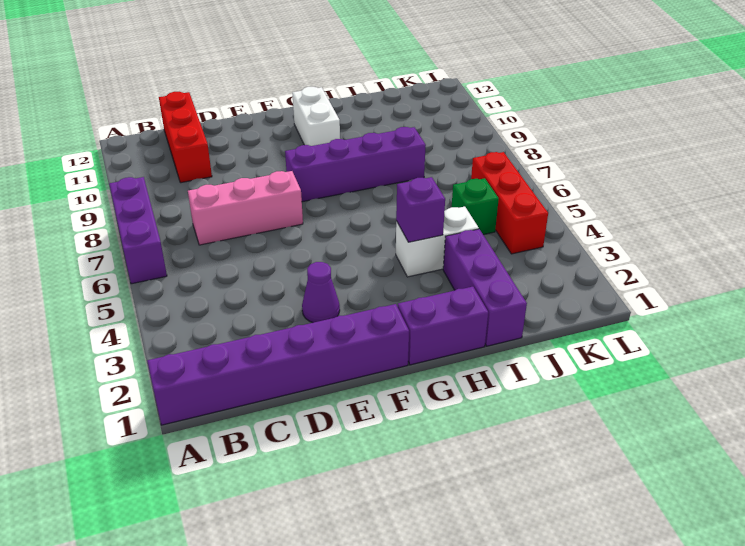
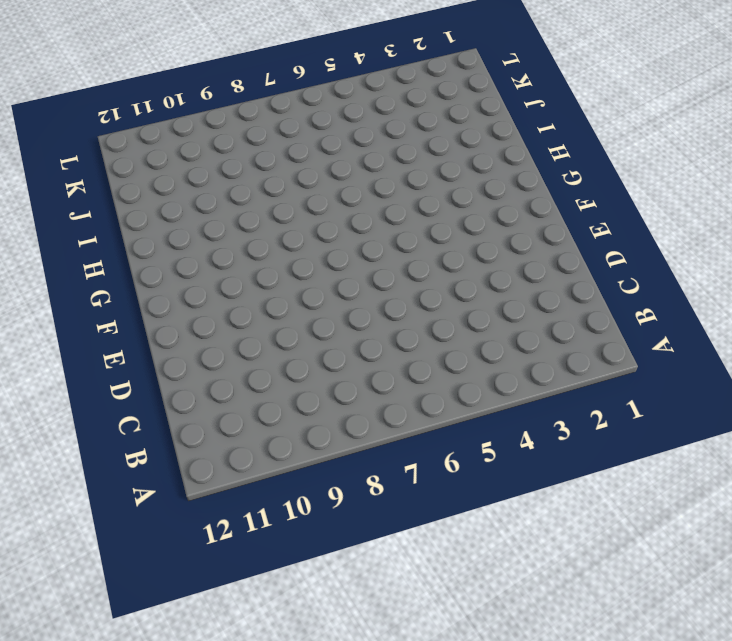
none -> purple brick A1:F1 level 1
none -> purple brick A6:A8 level 1
none -> pink brick C7:E7 level 1

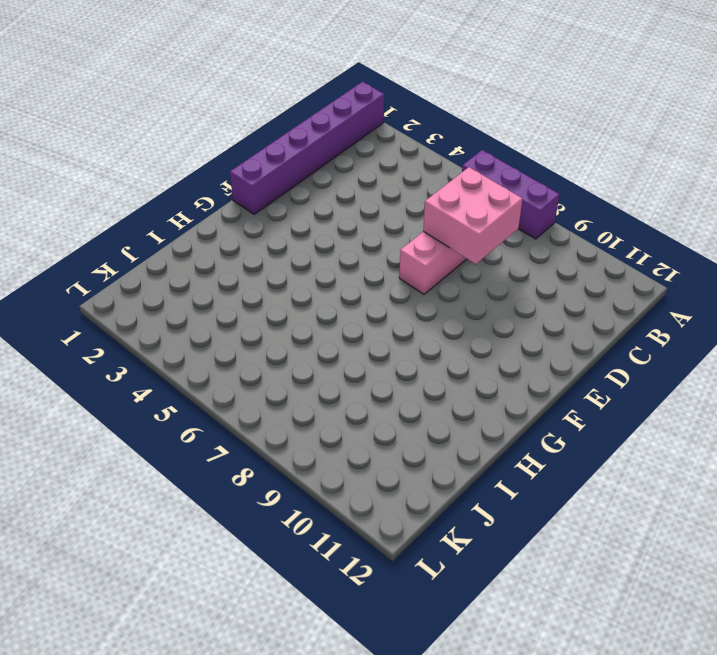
pink brick C7:D8 level 2 -> none
none -> red brick C10:C12 level 1
none -> purple cone E3 level 1
none -> purple brick F8:I8 level 1

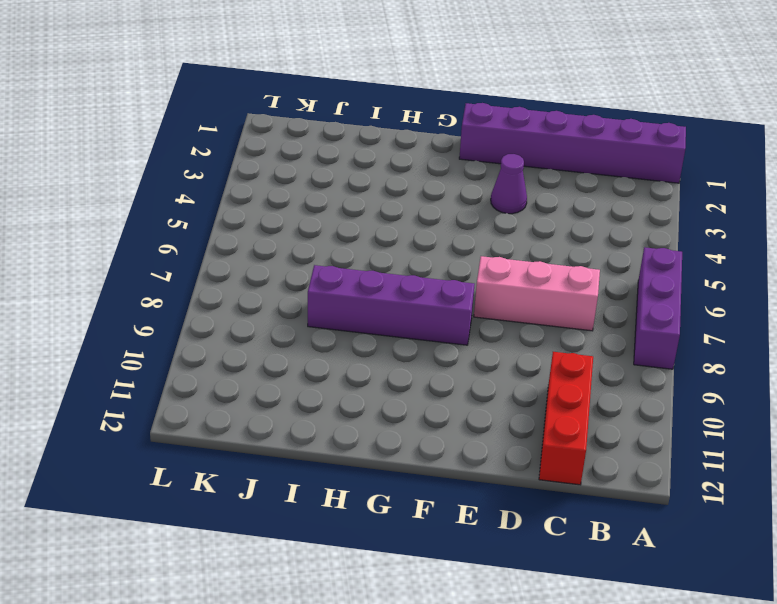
none -> purple brick G1:H1 level 1
none -> white brick G10:G11 level 1
none -> white brick H4:I4 level 1

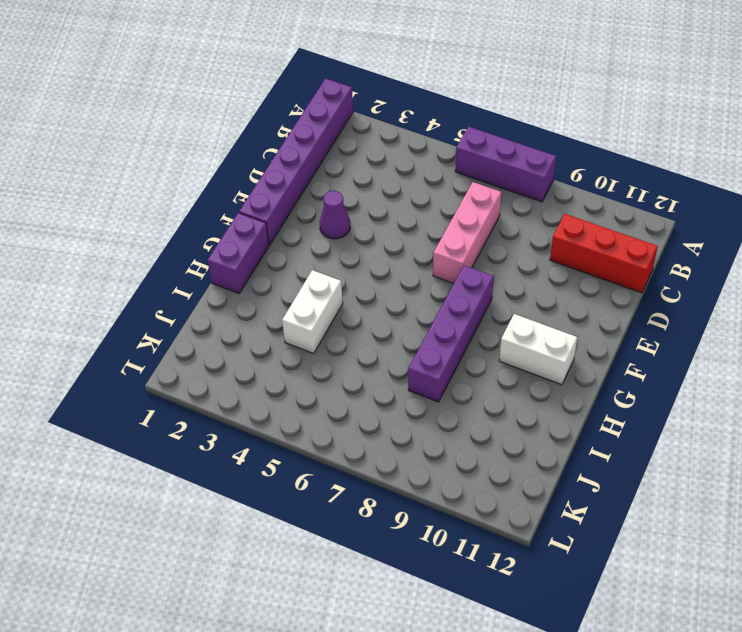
none -> purple brick I1:I3 level 1
none -> green brick J5 level 1
none -> red brick K4:K6 level 1

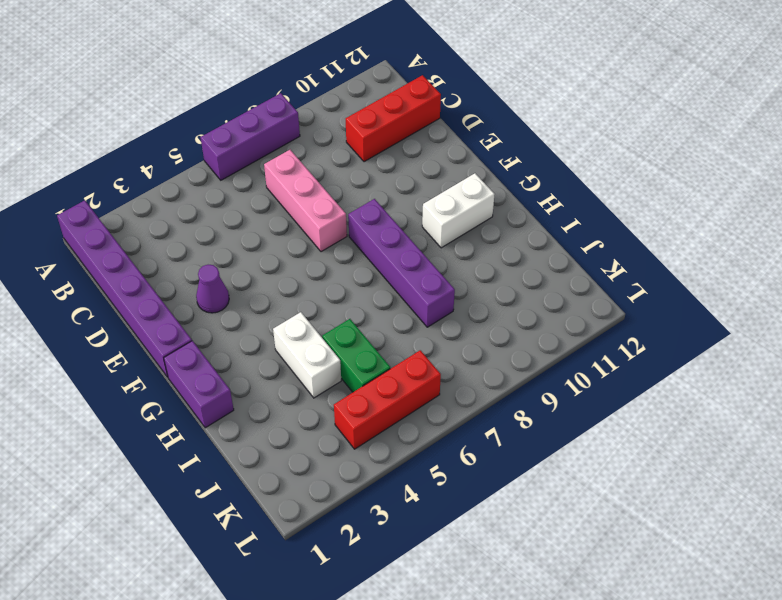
green brick I5:J5 level 1 -> green brick J5 level 1
none -> purple brick I1:I3 level 1
none -> purple brick H4 level 2

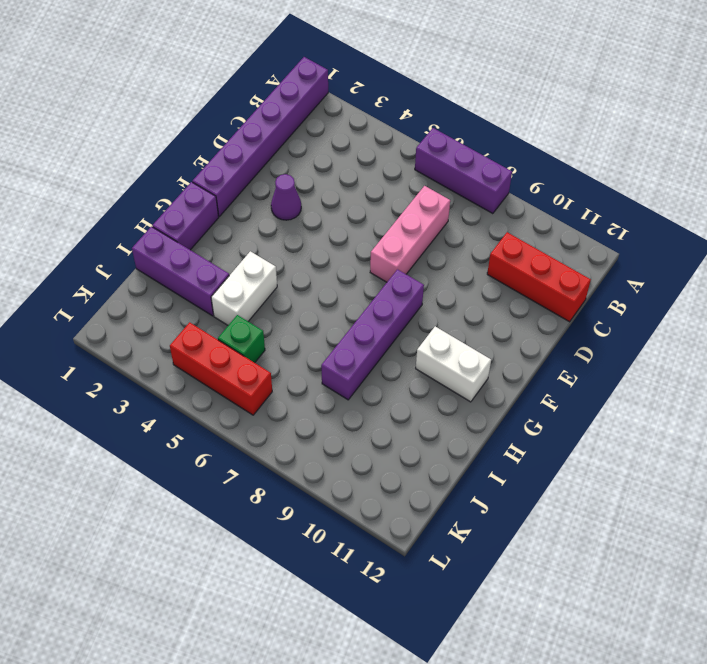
none -> purple brick H4 level 2

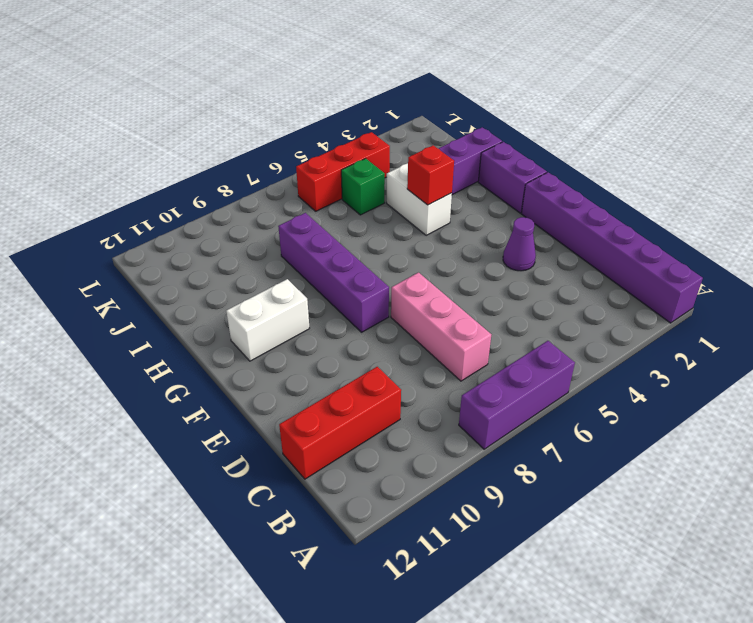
red brick H4 level 2 -> purple brick H4 level 2

